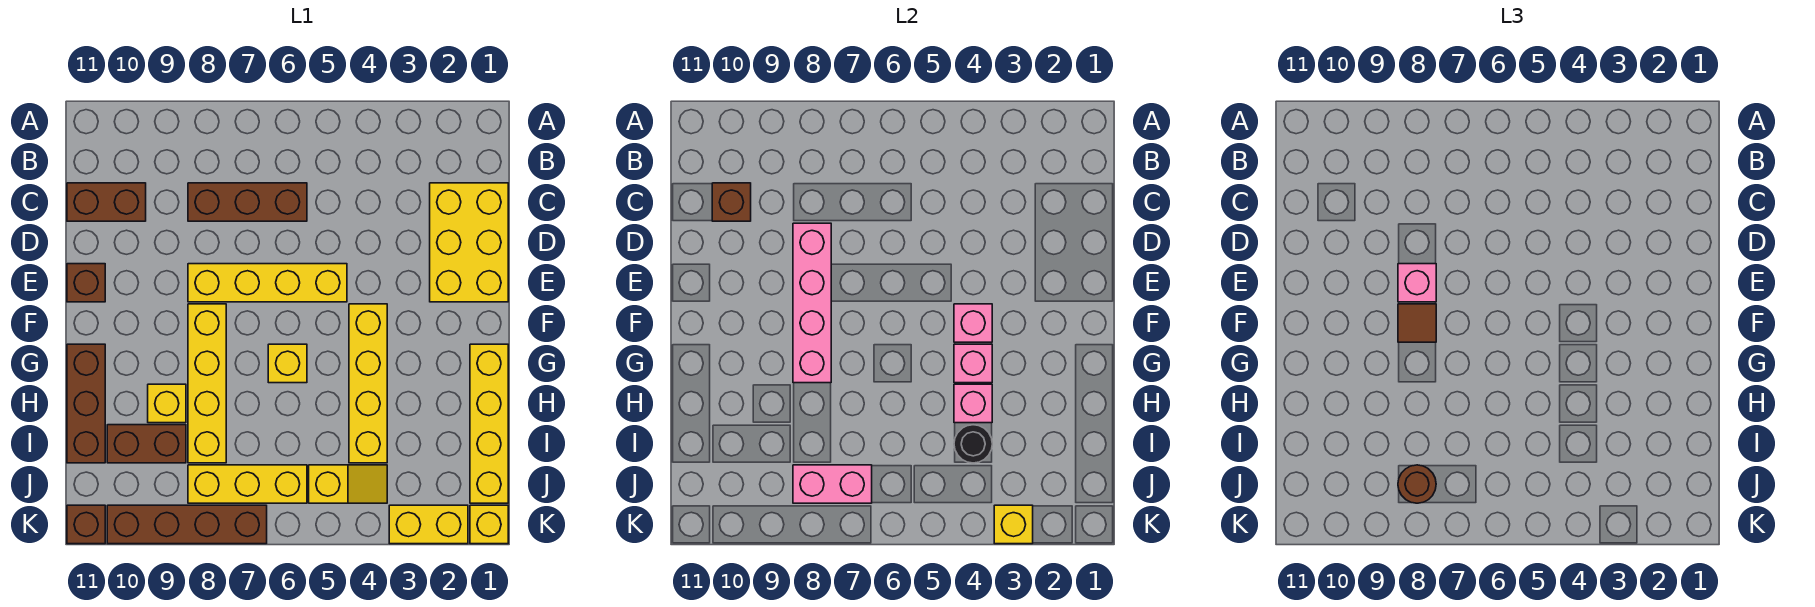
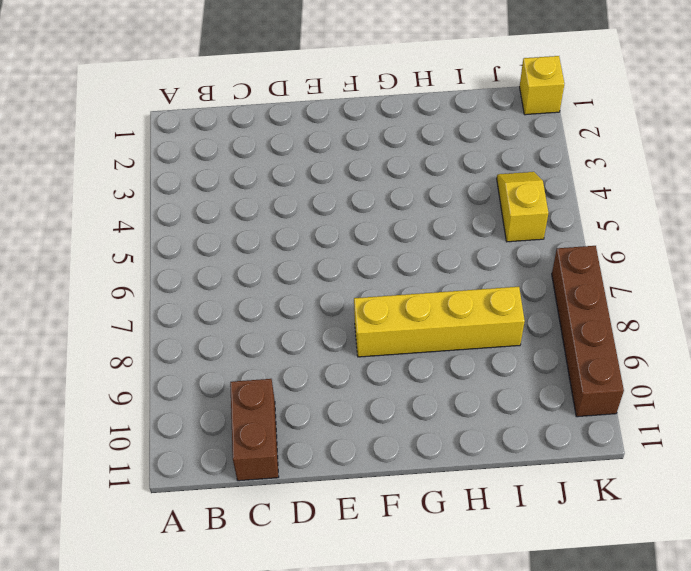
none -> yellow brick C1:E2 level 1
none -> brown brick C6:C8 level 1
none -> yellow brick E5:E8 level 1

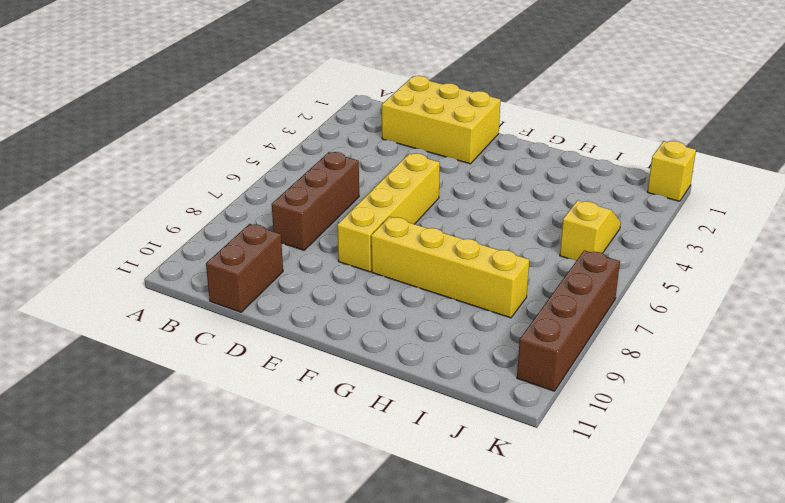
none -> brown brick E11 level 1
none -> yellow brick F4:I4 level 1
none -> yellow brick G1:J1 level 1

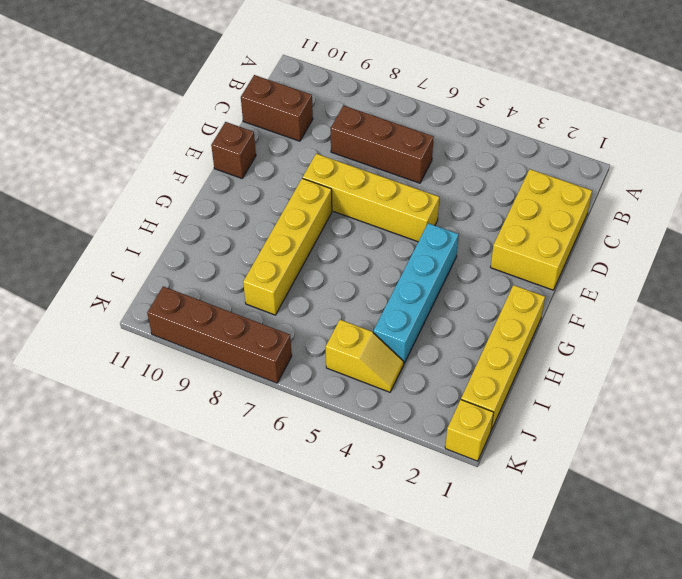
cyan brick F4:I4 level 1 -> yellow brick F4:I4 level 1
none -> yellow brick G6 level 1
none -> brown brick G11:I11 level 1
none -> yellow brick H9 level 1

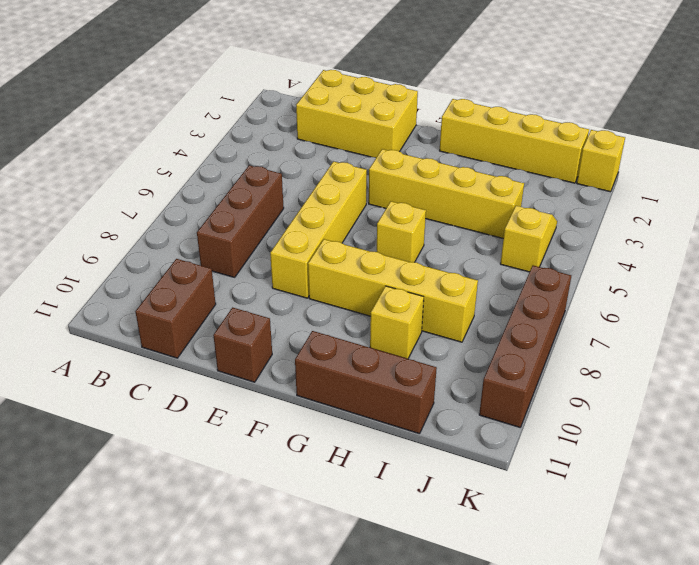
none -> brown brick I9:I10 level 1
none -> yellow brick J6:J8 level 1
none -> yellow brick K2:K3 level 1

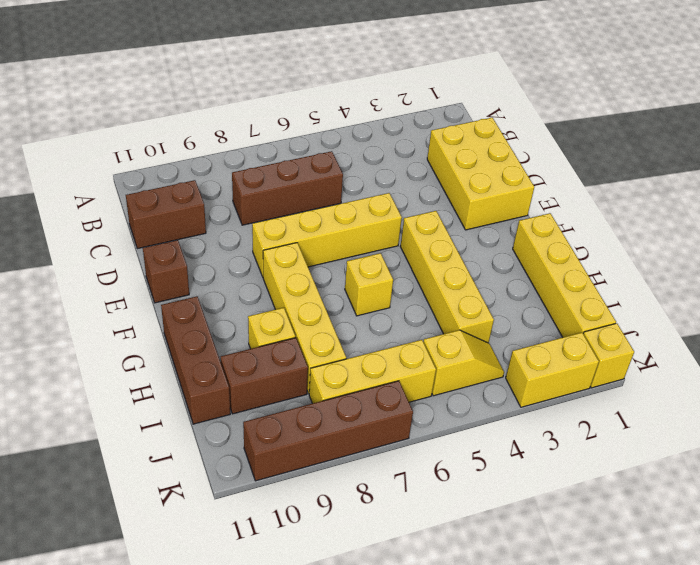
none -> brown brick K11 level 1
none -> brown brick C10 level 2
none -> pink brick D8:G8 level 2

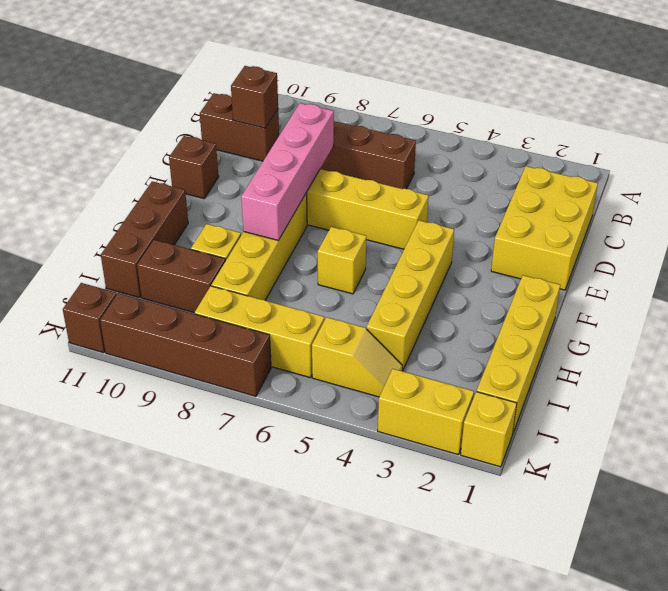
none -> pink brick F4 level 2
none -> pink brick G4 level 2
none -> pink brick H4 level 2

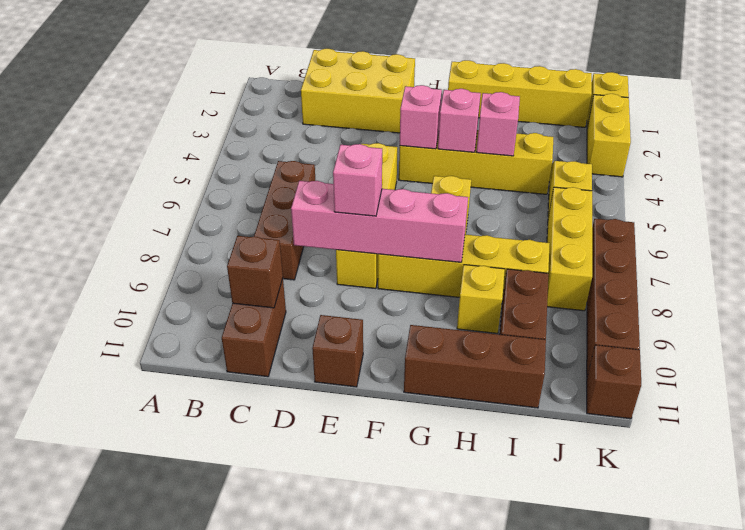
none -> black round brick I4 level 2
none -> pink brick J7:J8 level 2
none -> yellow brick K3 level 2

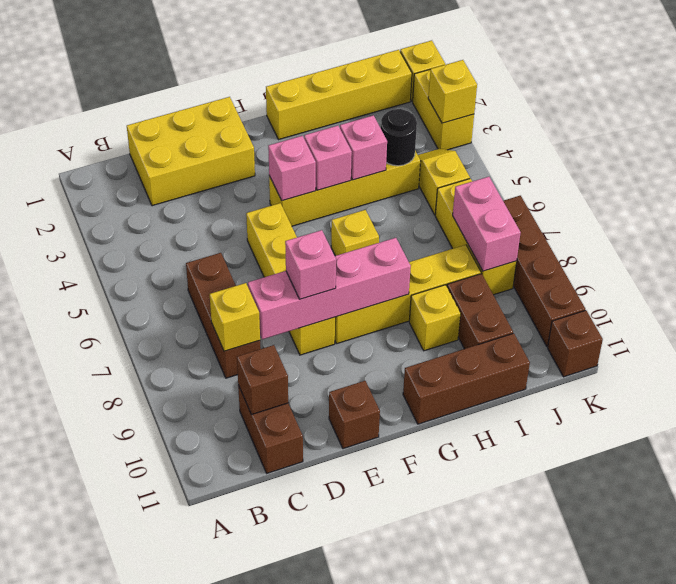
yellow brick C8 level 2 -> none
none -> brown tile F8 level 3
none -> brown round brick J8 level 3

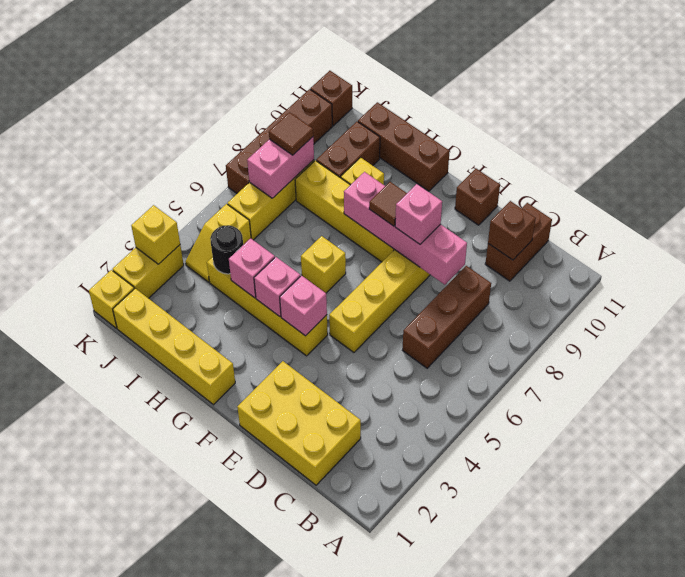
brown tile J8 level 3 -> brown round brick J8 level 3

